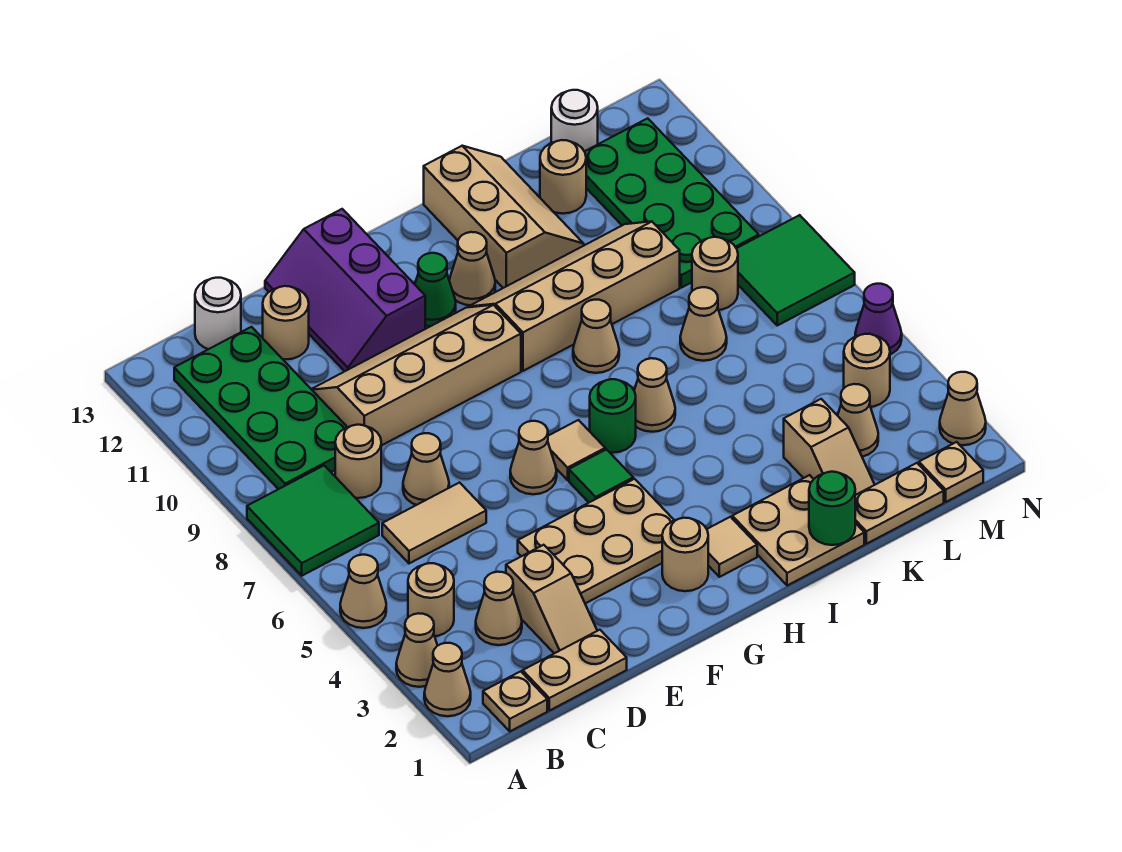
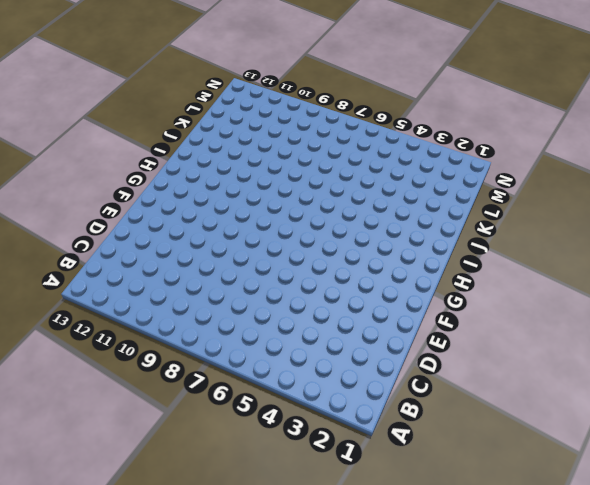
none -> tan cone A2 level 1
none -> tan cone A3 level 1
none -> tan cone A5 level 1
none -> green tile A7:B8 level 1

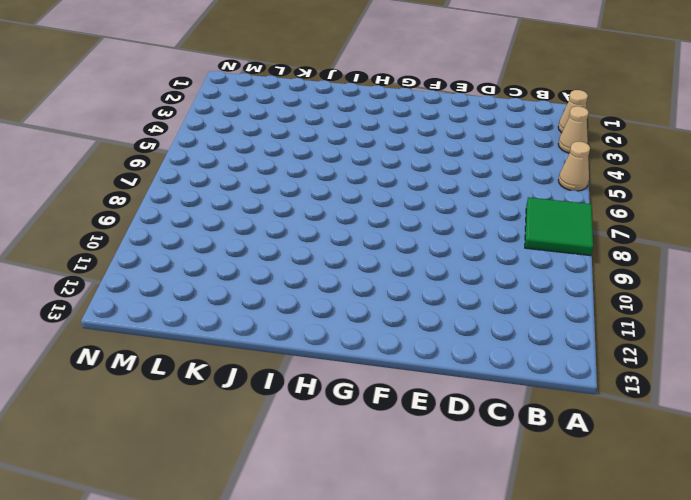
none -> tan plate B1 level 1
none -> tan round brick B4 level 1
none -> green plate B9:C12 level 1
none -> tan plate C1:D1 level 1

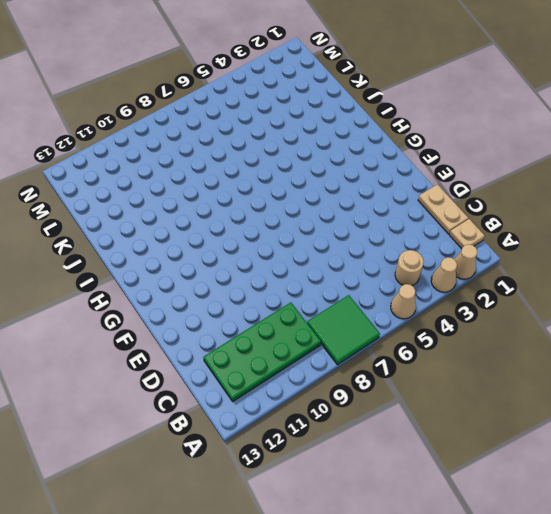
none -> tan cone C3 level 1
none -> tan tile C6:D6 level 1
none -> tan round brick C8 level 1
none -> white round brick C13 level 1

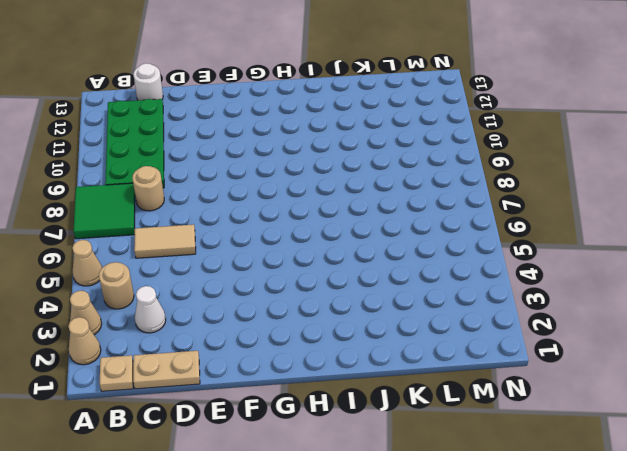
white cone C3 level 1 -> tan cone C3 level 1
none -> tan slope D2:D3 level 1 top 3
none -> tan cone D7 level 1
none -> tan slope D9:G10 level 1 top 9
none -> tan round brick D12 level 1

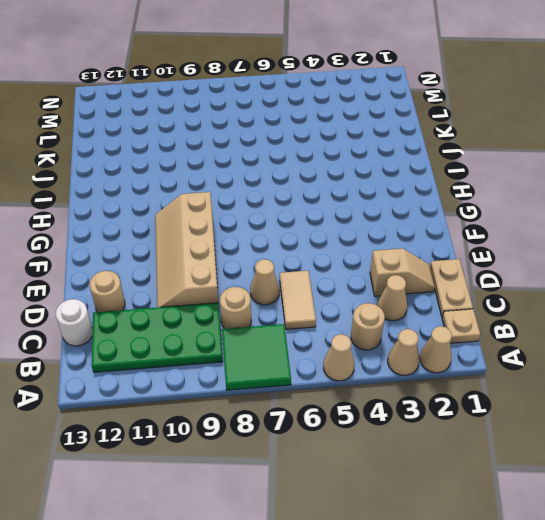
none -> tan plate E3:G4 level 1
none -> purple slope E11:F13 level 1 top F
none -> tan cone F6 level 1
none -> tan round brick G2 level 1

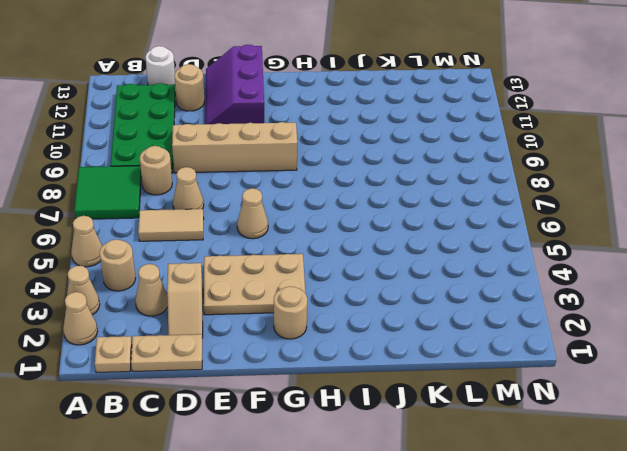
none -> green tile G5 level 1
none -> tan tile G6 level 1
none -> green cone G11 level 1
none -> tan tile H2 level 1

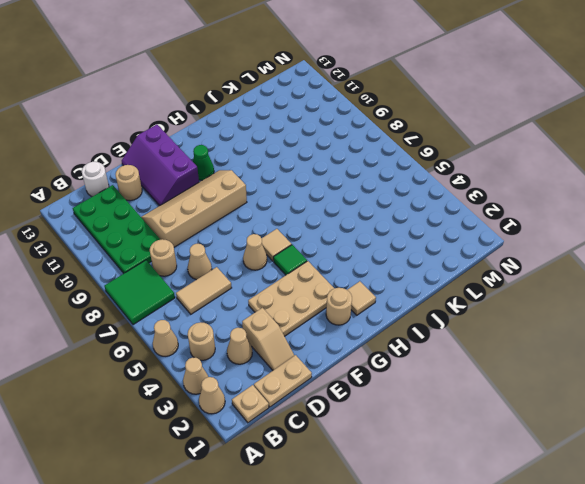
none -> green round brick H6 level 1
none -> tan slope H9:K10 level 1 top 9
none -> tan cone H11 level 1
none -> tan plate I1:J2 level 1

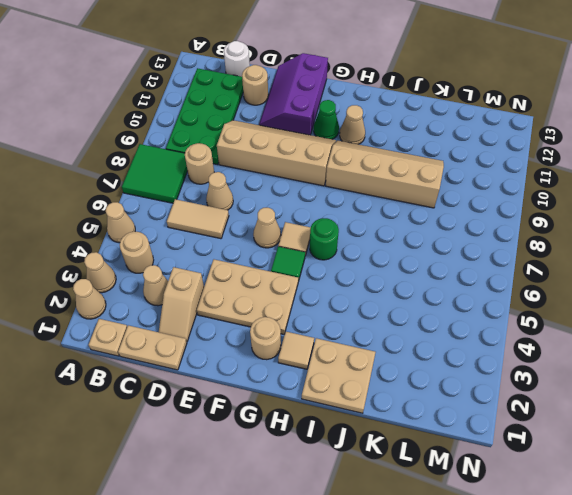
none -> tan cone I6 level 1
none -> tan cone I8 level 1
none -> tan slope I11:J13 level 1 top I
none -> tan plate K1:L1 level 1

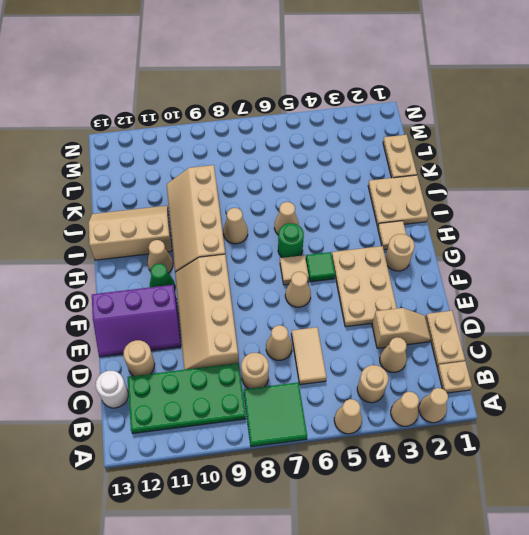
none -> tan slope K2:K3 level 1 top 3
none -> tan cone K7 level 1
none -> tan round brick K12 level 1
none -> tan cone L3 level 1

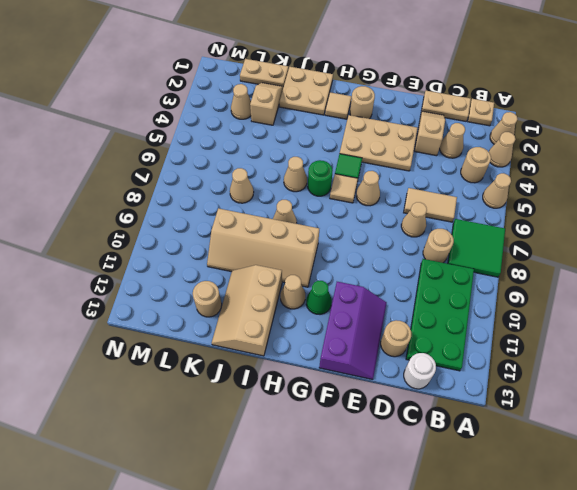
none -> tan slope D9:G10 level 1 top 9
none -> tan round brick L8 level 1
none -> green plate L9:M12 level 1
none -> white round brick L13 level 1

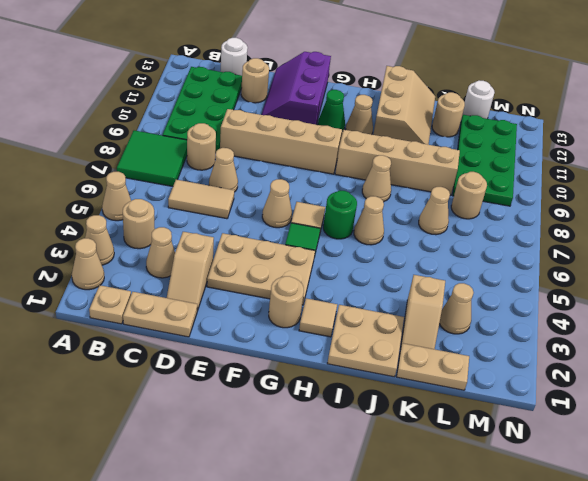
none -> tan plate M1 level 1
none -> tan round brick M4 level 1
none -> green tile M7:N8 level 1
none -> tan cone N2 level 1

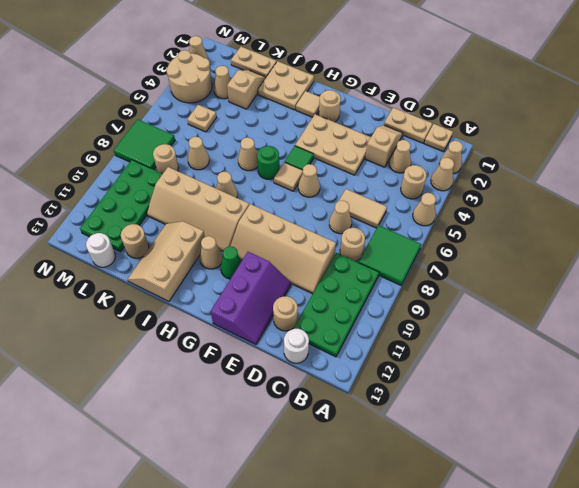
tan plate L5 level 1 -> tan plate M1 level 1
tan round brick M3:N4 level 1 -> tan round brick M4 level 1
none -> purple cone N5 level 1
none -> green round brick J1 level 2

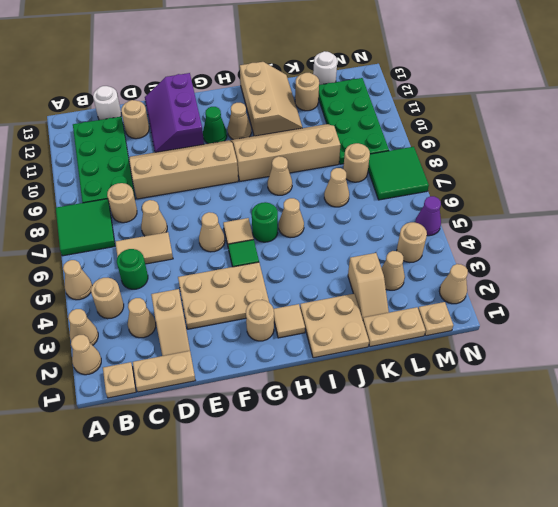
green round brick C5 level 1 -> green round brick J1 level 2

